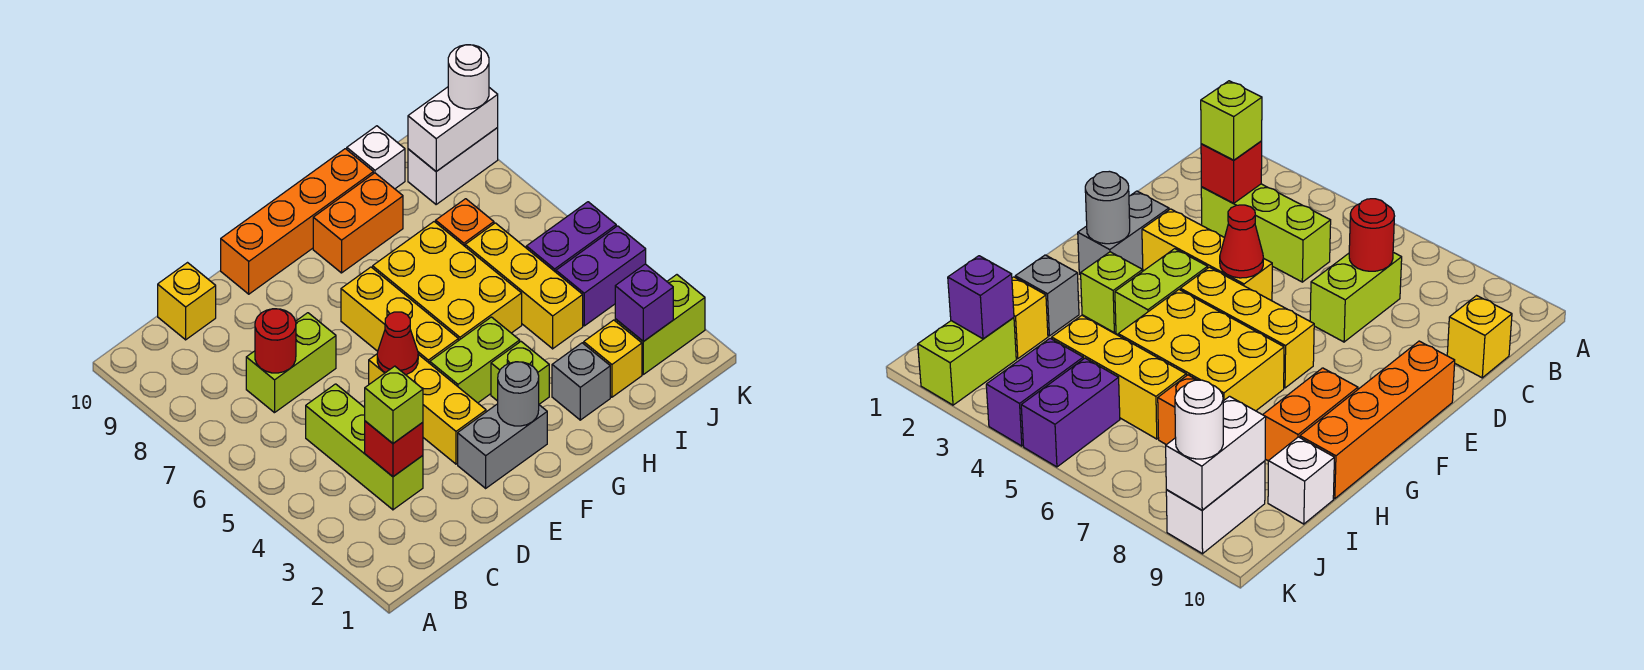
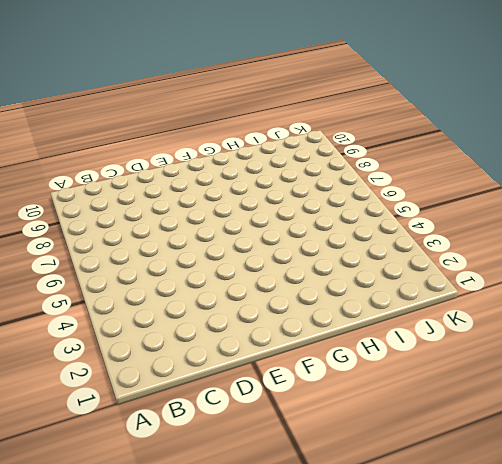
none -> lime brick C3:C5 level 1
none -> lime brick C7:D7 level 1
none -> yellow brick C10 level 1

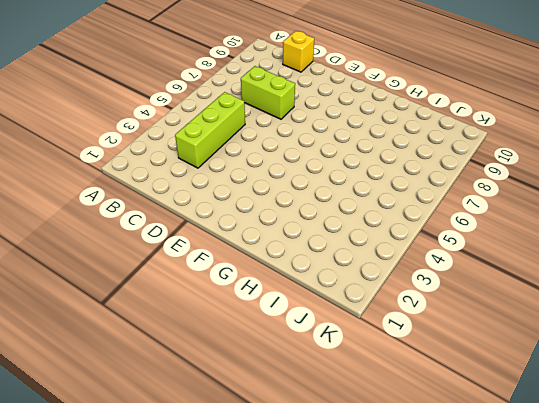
none -> grey brick E2:F2 level 1
none -> yellow brick E3:E5 level 1
none -> orange brick E10:H10 level 1

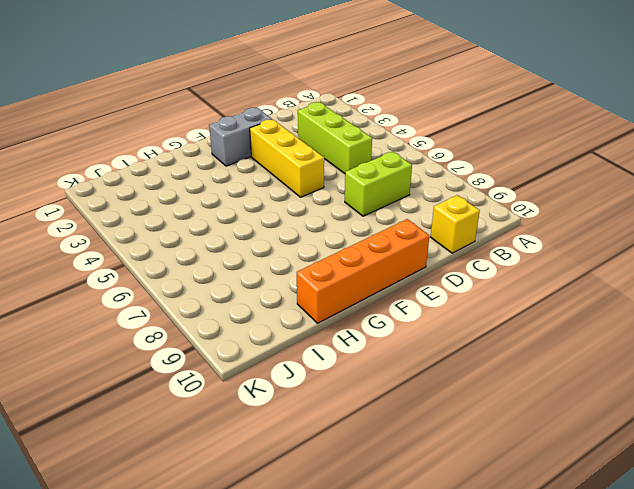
none -> lime brick F4:G4 level 1
none -> yellow brick F5:F7 level 1
none -> lime brick G3 level 1

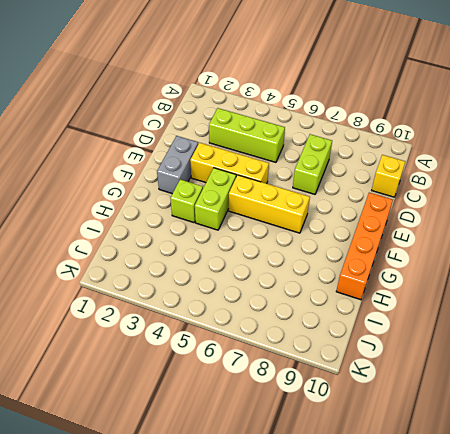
none -> yellow brick G5:H7 level 1
none -> orange brick G9:H9 level 1
none -> grey brick H2 level 1

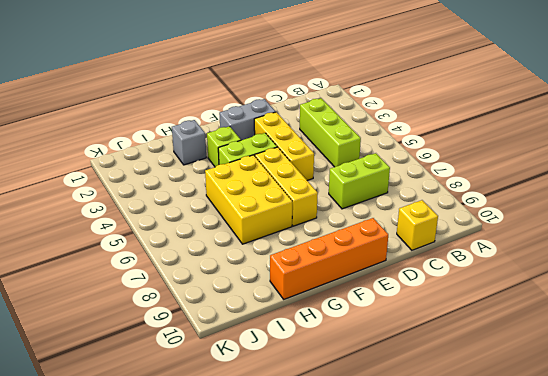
none -> orange brick G9:H9 level 1
none -> yellow brick I2 level 1
none -> yellow brick I4:I6 level 1

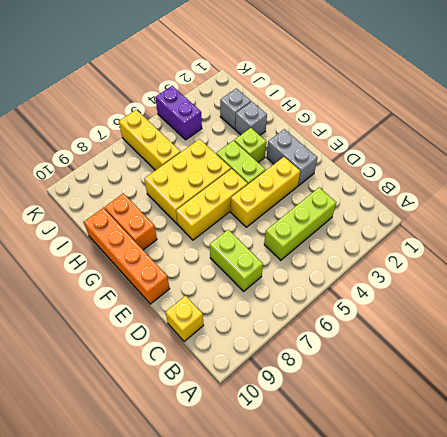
grey brick I2 level 1 -> yellow brick I2 level 1
yellow brick I6:K6 level 1 -> yellow brick I4:I6 level 1
none -> orange brick I7 level 1
none -> white brick I10 level 1
none -> lime brick J2:K2 level 1

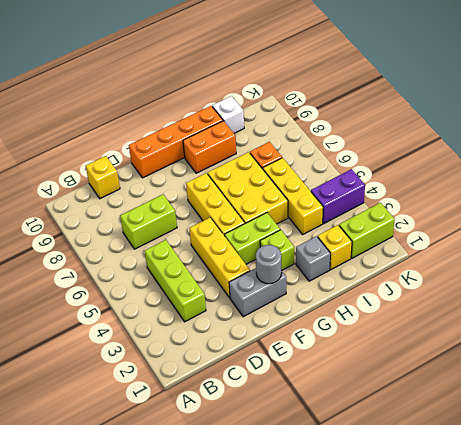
none -> purple brick J5:K5 level 1
none -> white brick J9:K9 level 1
none -> red brick C3 level 2

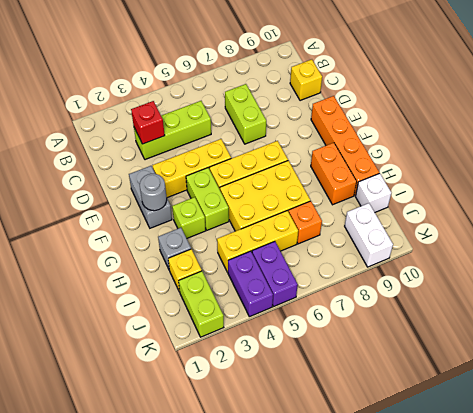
none -> red round brick C7 level 2
none -> red cone E5 level 2
none -> purple brick J2 level 2

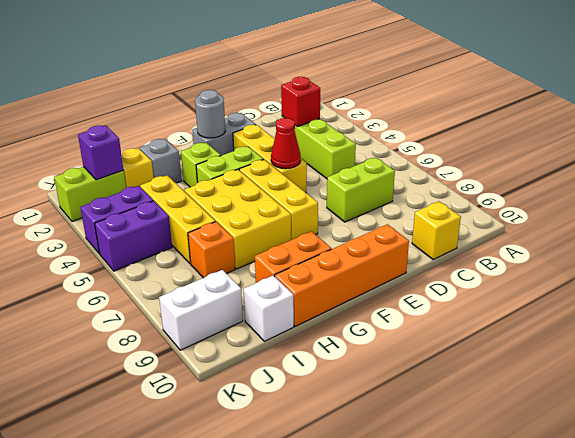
none -> red round brick C7 level 2
none -> white brick J9:K9 level 2
none -> lime brick C3 level 3

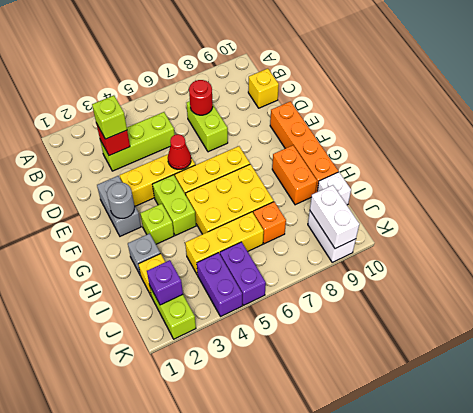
none -> white round brick K9 level 3

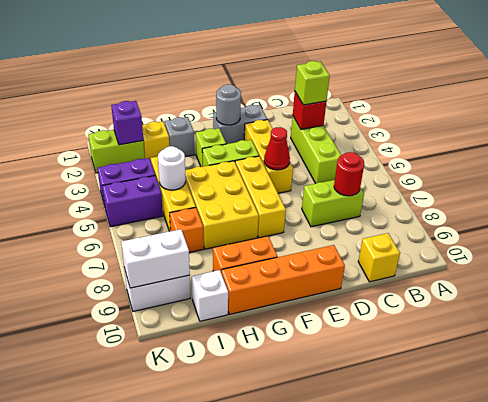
white round brick I5 level 2 -> white round brick K9 level 3

